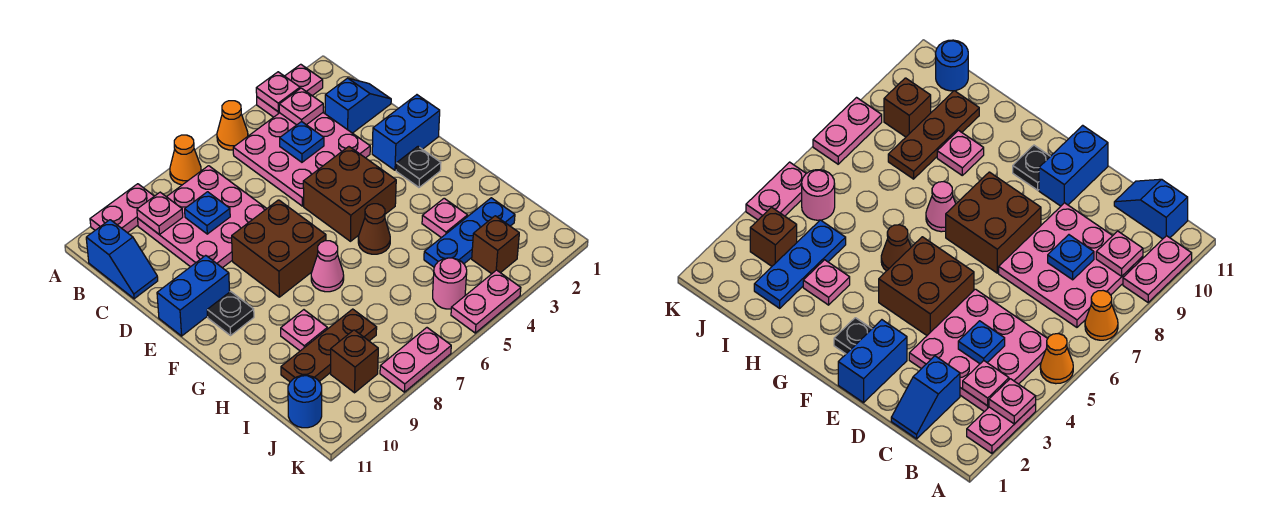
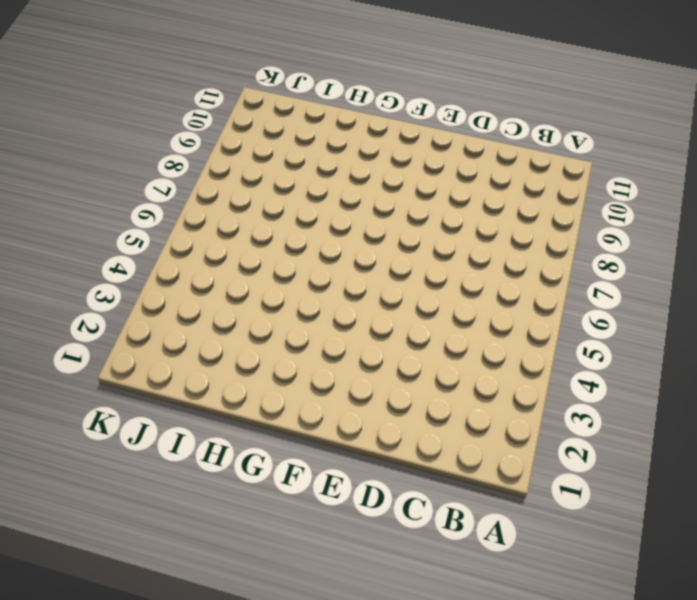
none -> pink plate A2:A3 level 1
none -> orange cone A5 level 1
none -> orange cone A7 level 1
none -> pink plate A9:A10 level 1

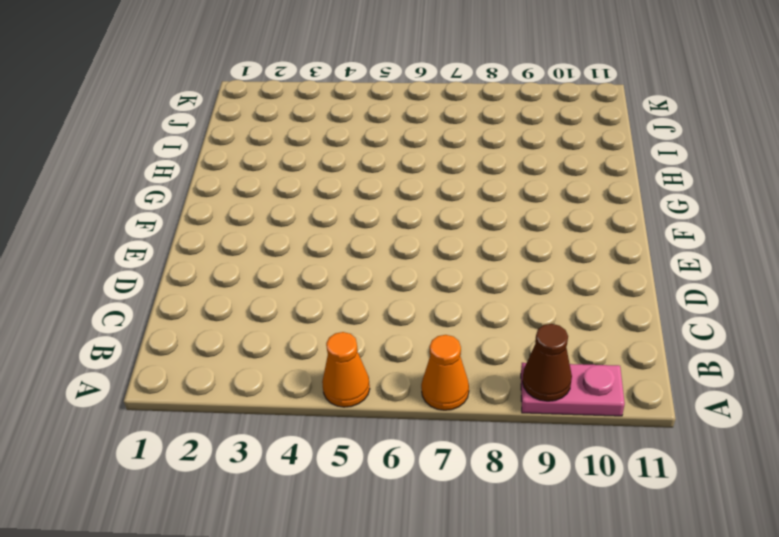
brown cone A9 level 2 -> brown cone G5 level 1
none -> pink plate A2:A3 level 1
none -> pink plate B3:D5 level 1
none -> pink plate B7:D9 level 1
none -> blue slope B11:C11 level 1 top B

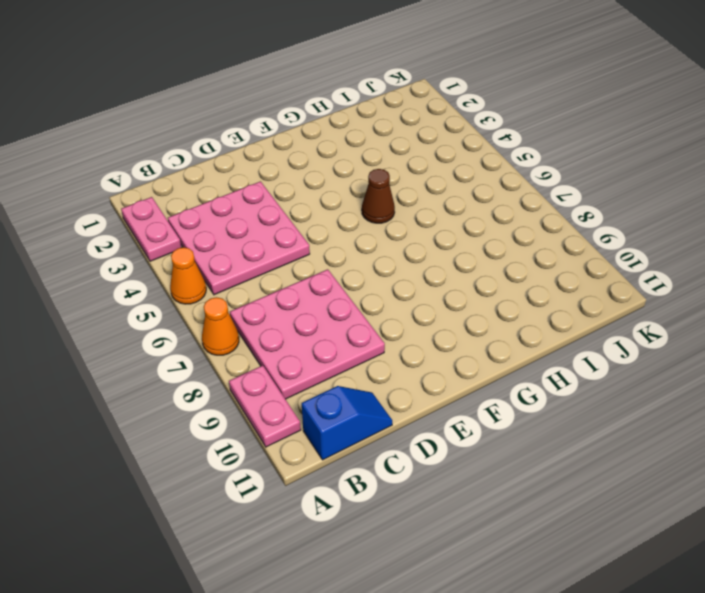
none -> blue slope C1:C2 level 1 top 2
none -> blue brick E1:E2 level 1
none -> brown brick E4:F5 level 1
none -> brown brick E7:F8 level 1

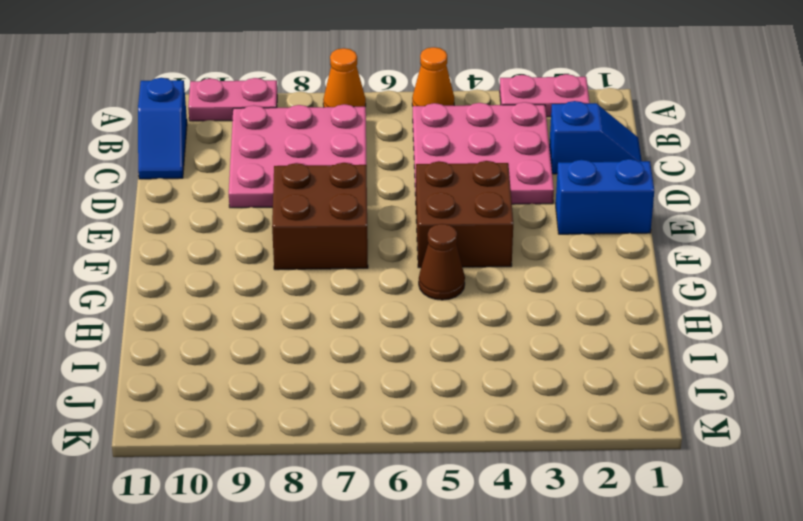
none -> blue brick E10:E11 level 1
none -> black plate F2 level 1
none -> black plate F10 level 1
none -> pink cone G7 level 1

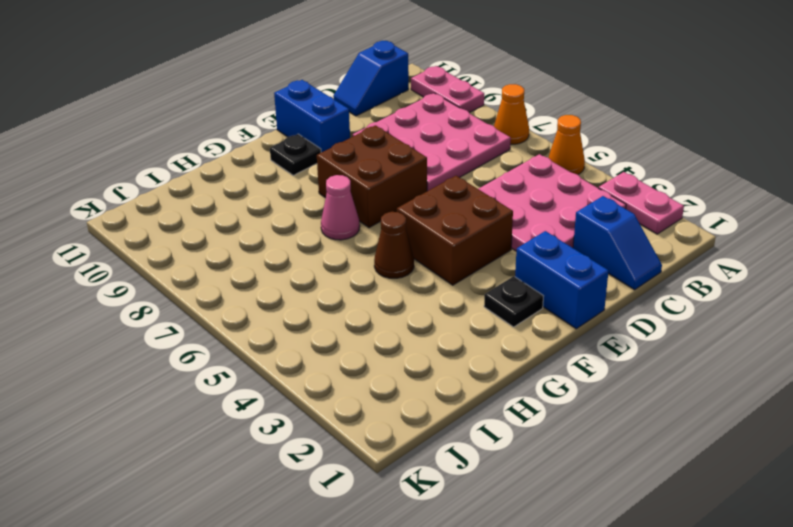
none -> pink plate H3 level 1
none -> pink plate H9 level 1
none -> blue plate I2:I4 level 1
none -> brown plate I8:I10 level 1

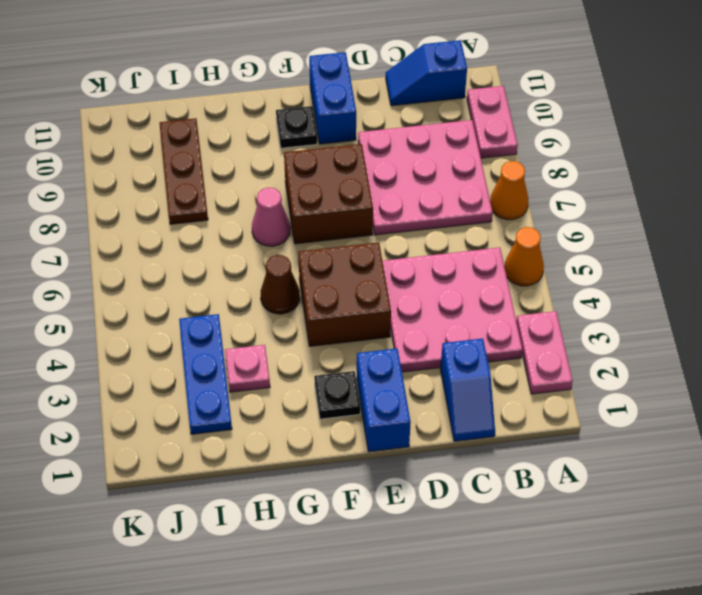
none -> pink plate H9 level 1
none -> brown brick J3 level 1
none -> pink round brick J5 level 1
none -> brown brick J9 level 1

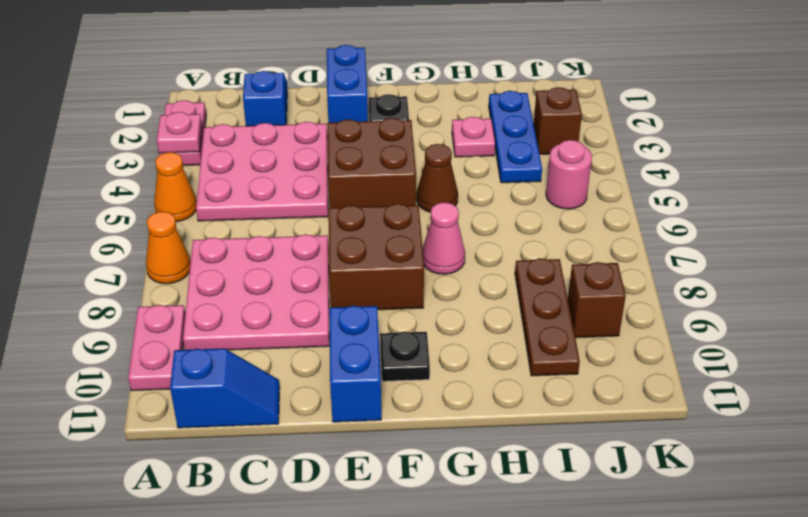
none -> pink plate H9 level 1
none -> blue round brick J11 level 1
none -> pink plate K4:K5 level 1
none -> pink plate K7:K8 level 1

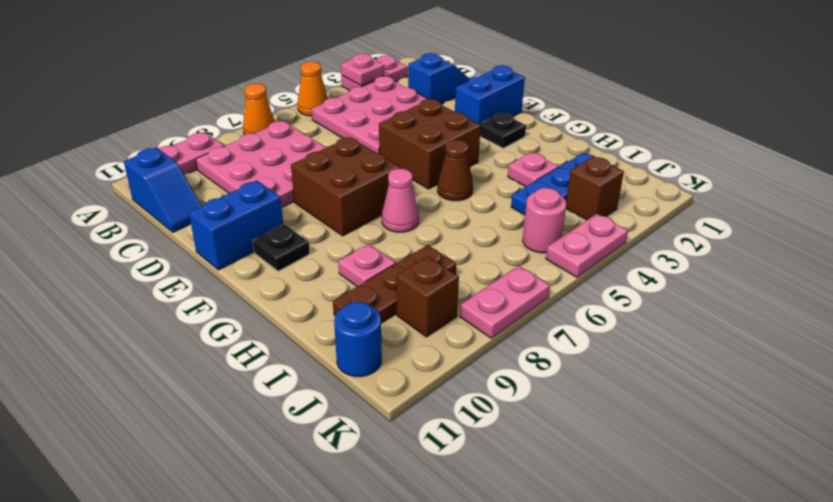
none -> pink plate B3 level 2
none -> pink plate B9 level 2
none -> blue plate C4 level 2
none -> blue plate C8 level 2

